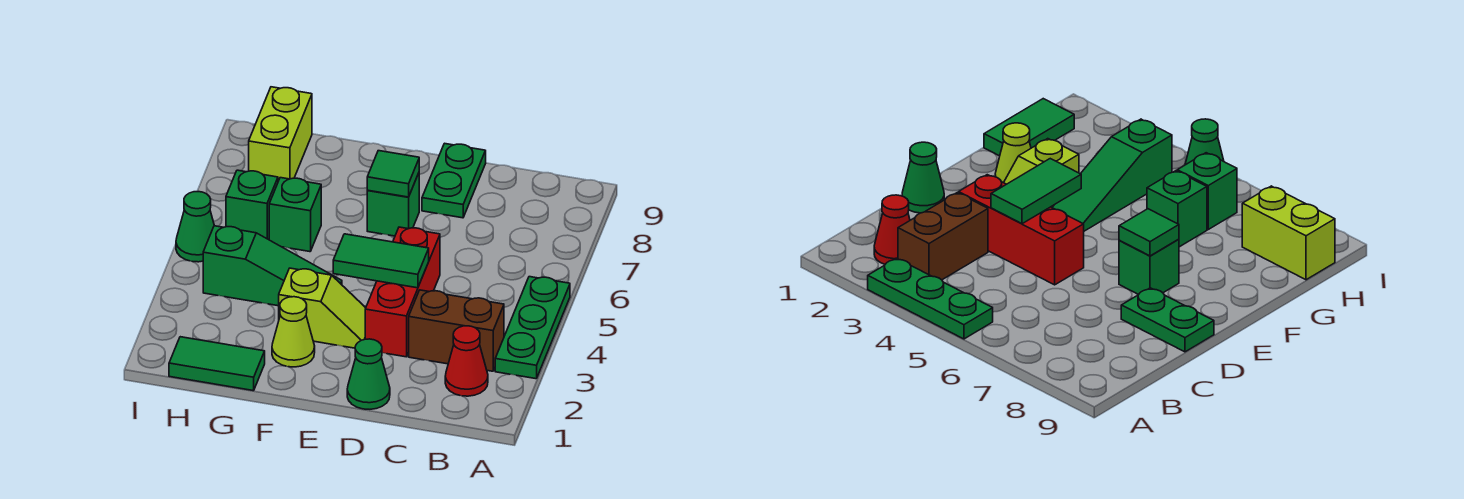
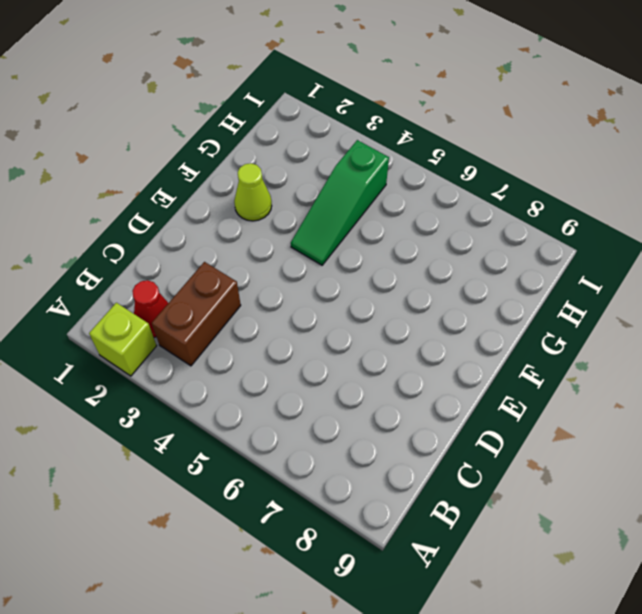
lime brick A2 level 1 -> none
none -> green plate A3:A5 level 1
none -> green cone D1 level 1
none -> red brick D3:D5 level 1

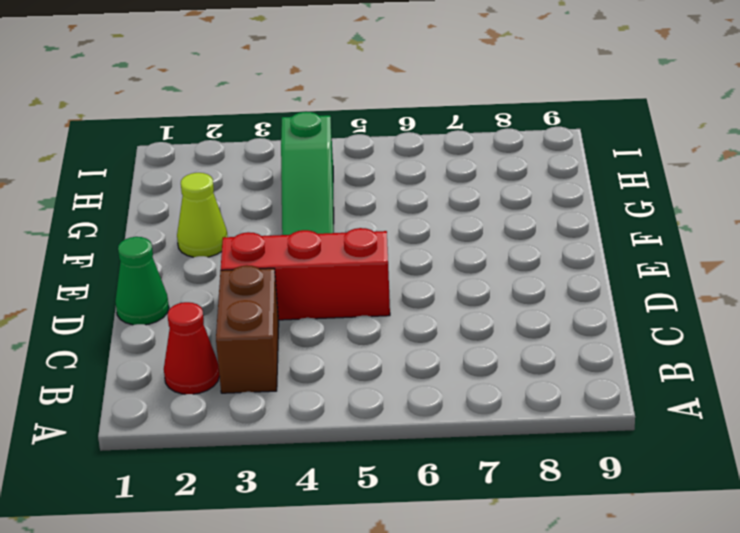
none -> green plate A3:A5 level 1
none -> green plate D8:D9 level 1
none -> lime slope E3:F3 level 1 top F

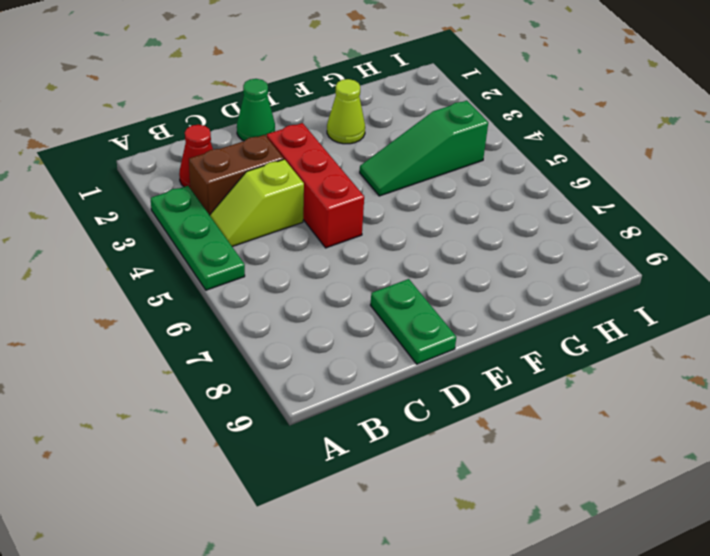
lime slope B4:C4 level 1 top C -> lime slope E3:F3 level 1 top F
none -> green brick E7 level 1
none -> green tile G1:H1 level 1
none -> green brick G6 level 1

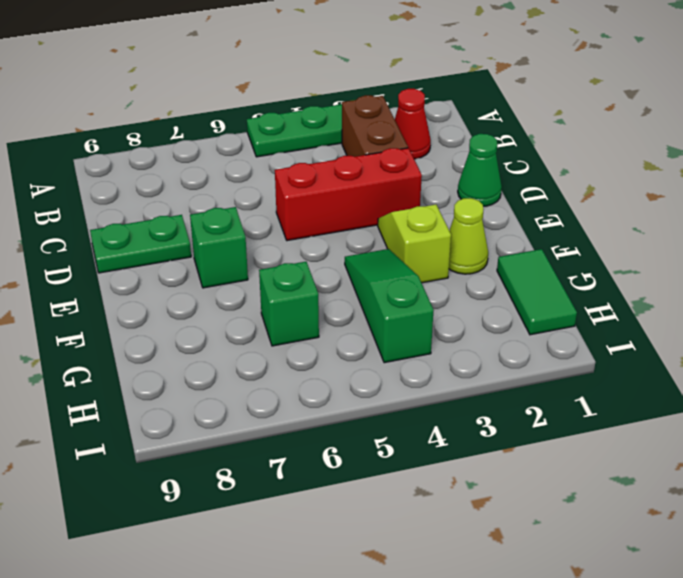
none -> green brick H6 level 1
none -> lime brick H8:H9 level 1
none -> green cone I5 level 1

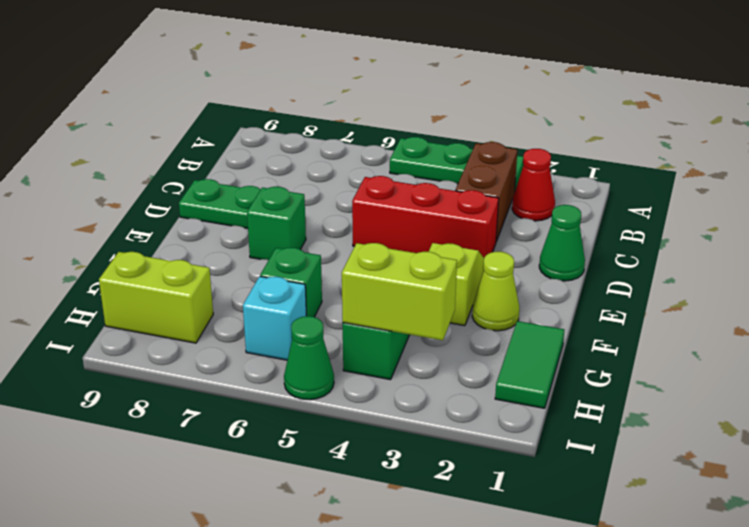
lime brick H3:H4 level 2 -> none
cyan brick H6 level 1 -> green brick H6 level 1
none -> green tile D4:E4 level 2
none -> green tile E7 level 2

